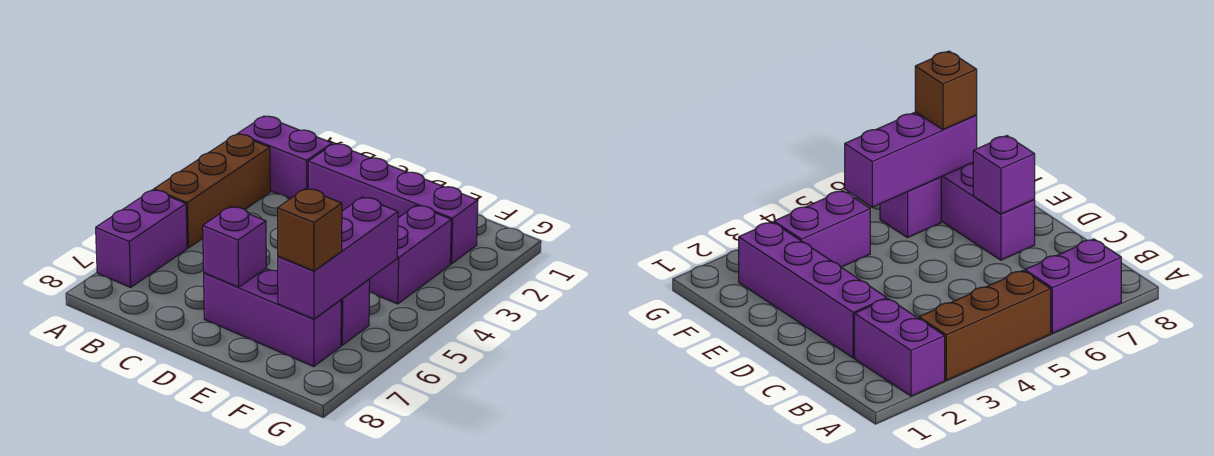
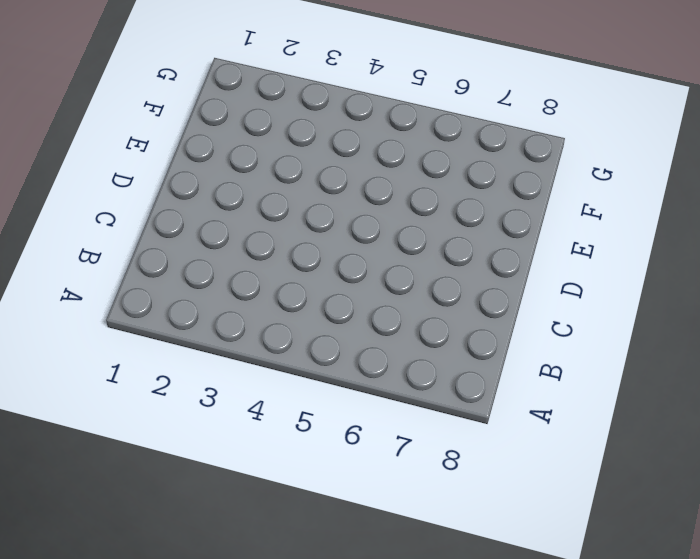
none -> purple brick A2:B2 level 1
none -> brown brick A3:A5 level 1

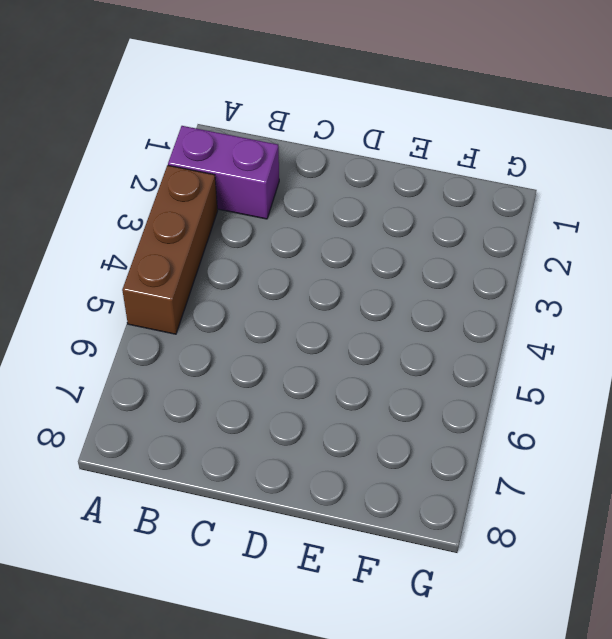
none -> purple brick A6:A7 level 1
none -> purple brick C2:F2 level 1

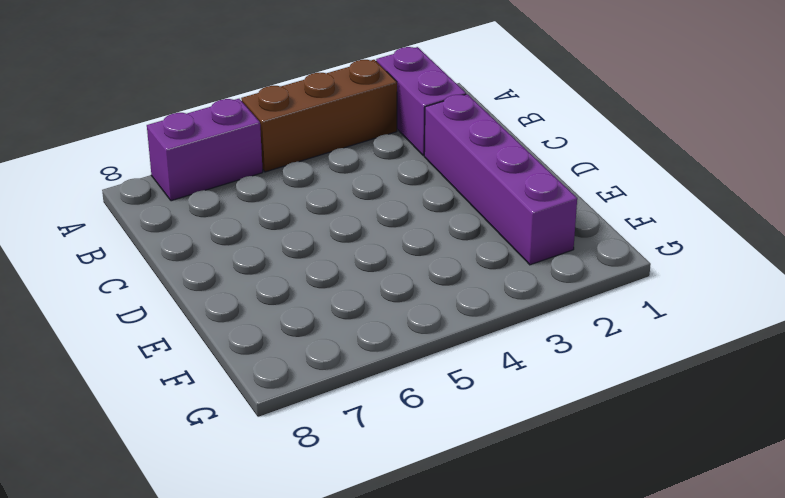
none -> purple brick D7:F7 level 1
none -> purple brick F3:F4 level 1

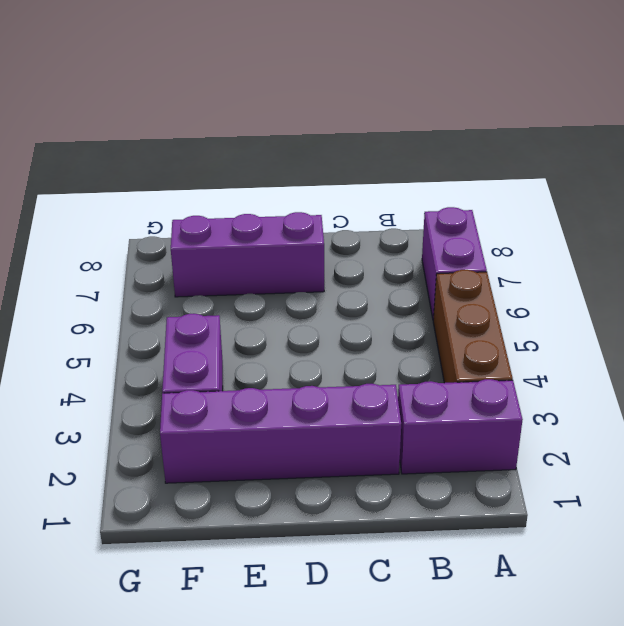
none -> purple brick F6 level 1
none -> purple brick D7 level 2

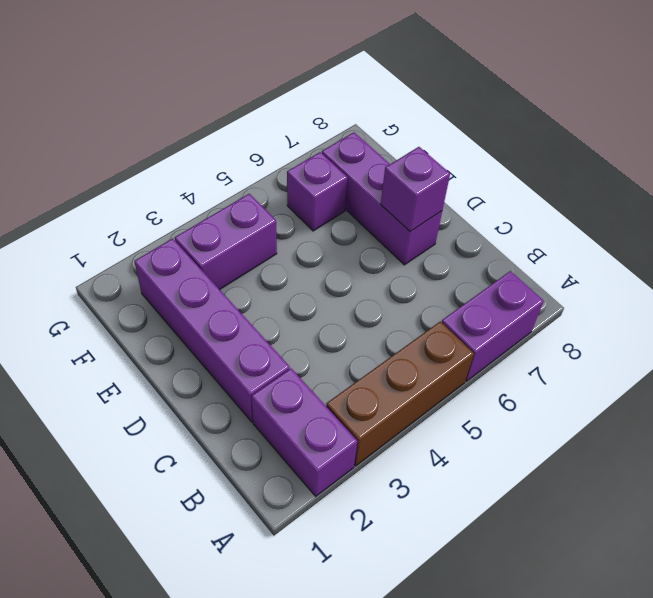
none -> purple brick F5:F7 level 2
none -> brown brick F7 level 3

